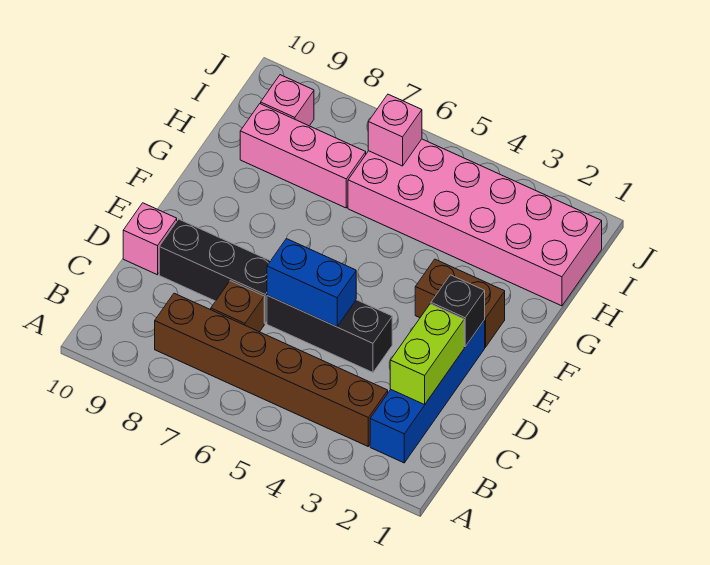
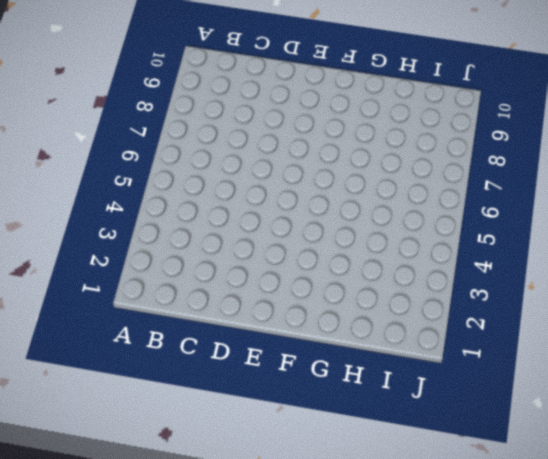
none -> blue brick B2:E2 level 1
none -> brown brick B3:B8 level 1
none -> brown brick C7 level 1

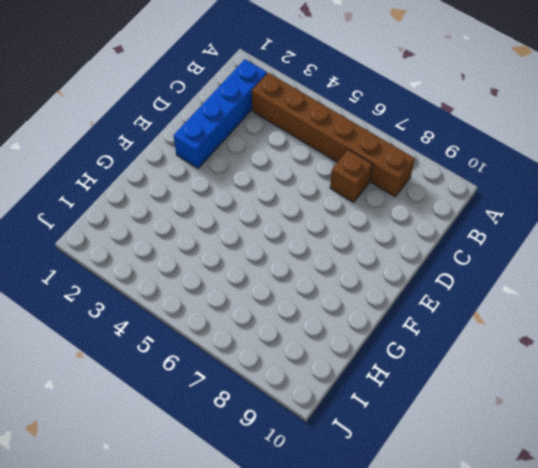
none -> black brick D4:D6 level 1
none -> black brick D7:D9 level 1
none -> pink brick D10 level 1

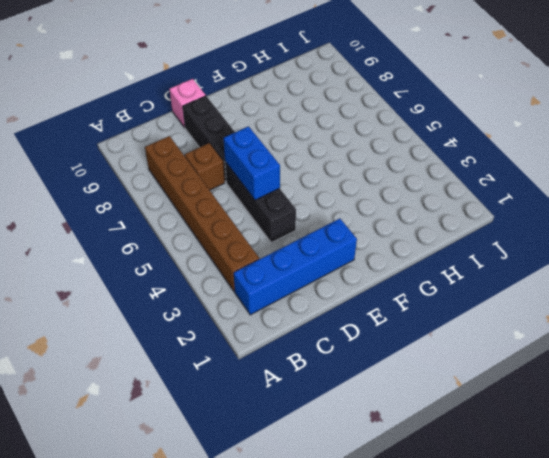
none -> brown brick F2:F3 level 1
none -> pink brick H1:I6 level 1
none -> pink brick H7:H9 level 1

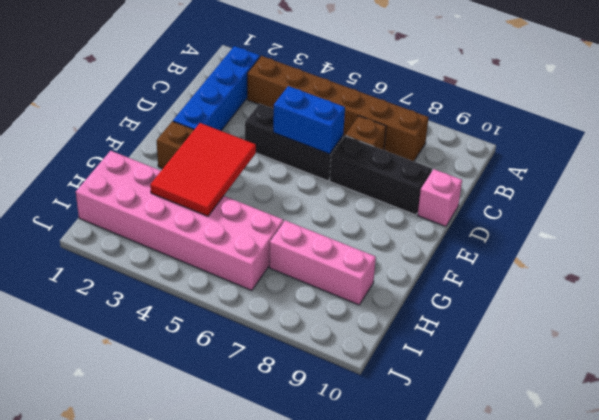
red tile F3:H4 level 2 -> none
none -> pink brick I9 level 1
none -> lime brick C2:D2 level 2
none -> black brick E2 level 2

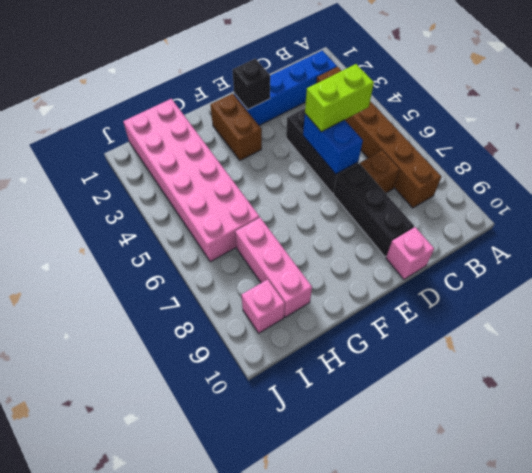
lime brick C5:D5 level 3 -> lime brick C2:D2 level 2
none -> pink brick I6 level 2

